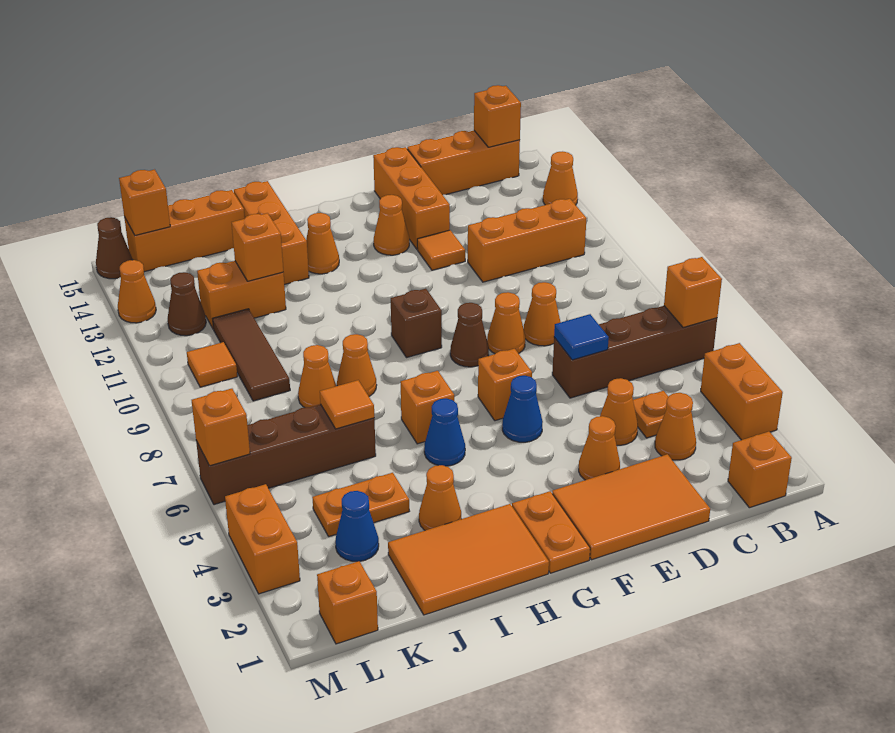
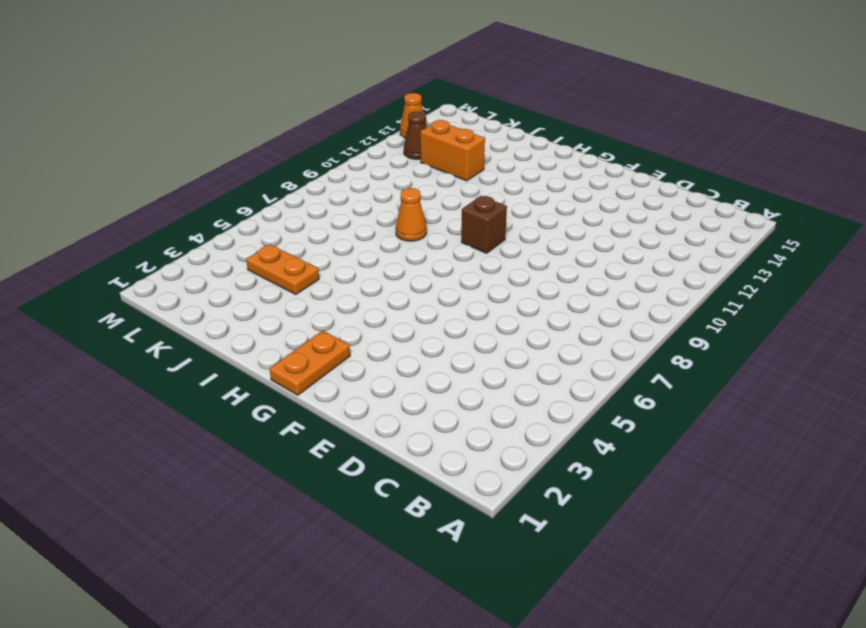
none -> orange brick A3:A4 level 1
none -> brown brick A6:D6 level 1
none -> orange cone A13 level 1
none -> orange brick B1 level 1

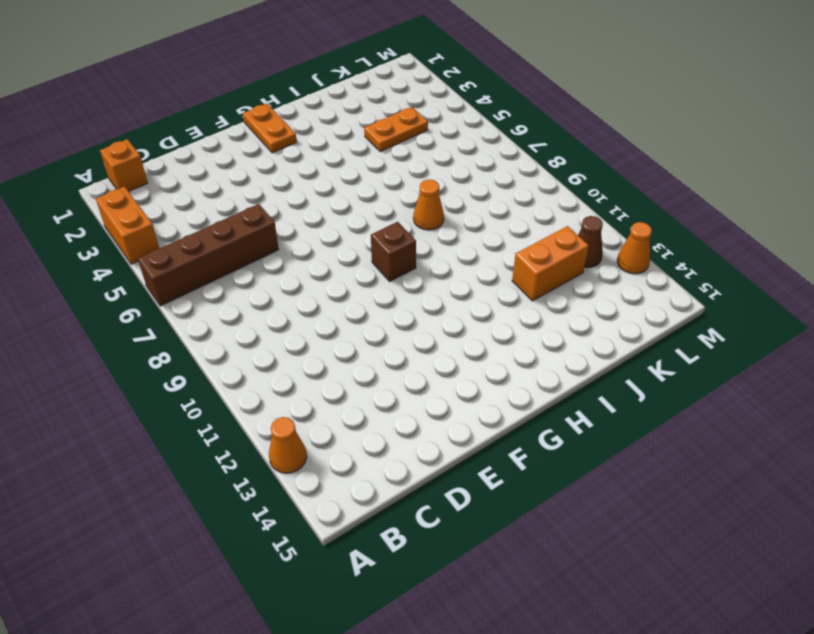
none -> orange brick B11:D11 level 1
none -> orange brick B15:D15 level 1
none -> orange cone C3 level 1
none -> orange plate C4 level 1

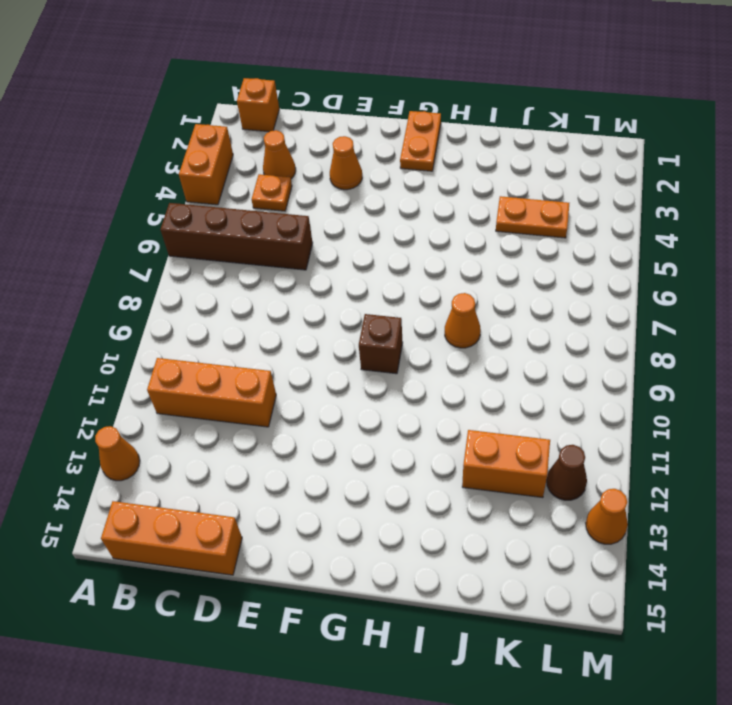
none -> orange tile D1:F2 level 1
none -> orange cone D4 level 1
none -> orange cone D8 level 1
none -> orange cone E8 level 1

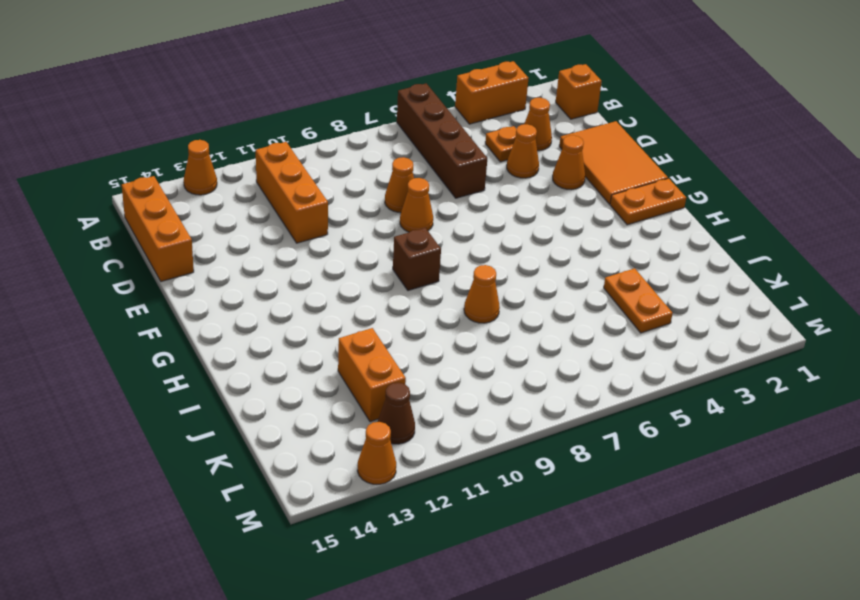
none -> orange tile E12 level 1
none -> orange brick E13:E15 level 1
none -> blue cone F5 level 1
none -> orange brick F6 level 1

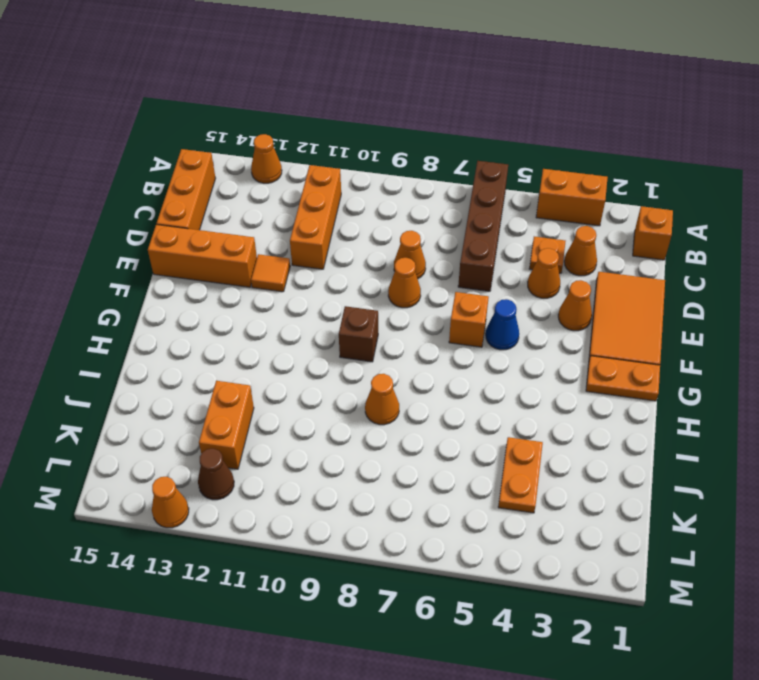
none -> brown cone F8 level 1
none -> orange cone F13 level 1
none -> orange tile H1:J2 level 1
none -> blue cone H5 level 1

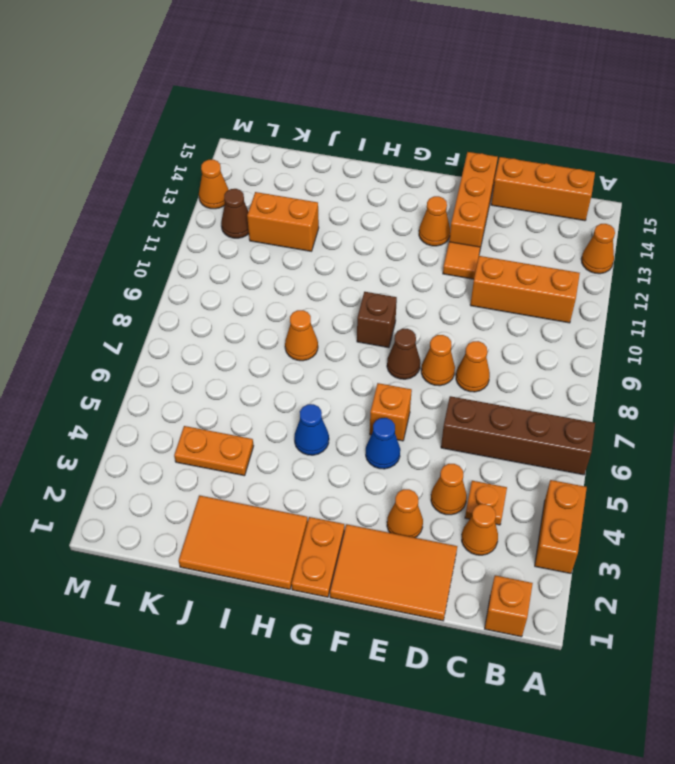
none -> orange brick H6 level 1
none -> orange cone H13 level 1
none -> orange cone I3 level 1
none -> orange brick I13:I15 level 1

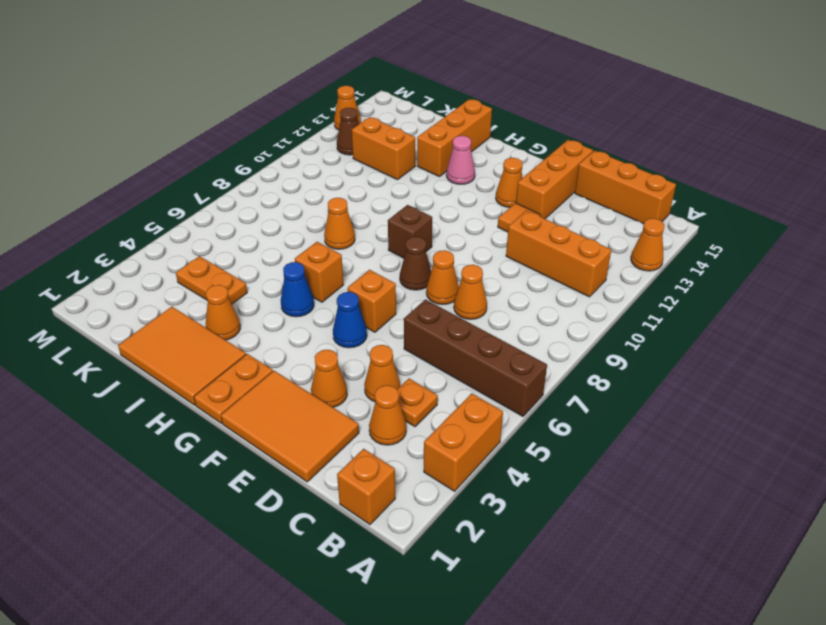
pink cone H13 level 1 -> orange cone H13 level 1
none -> brown brick J6:M6 level 1
none -> orange cone J8 level 1
none -> orange brick J15:L15 level 1
none -> blue cone K3 level 1

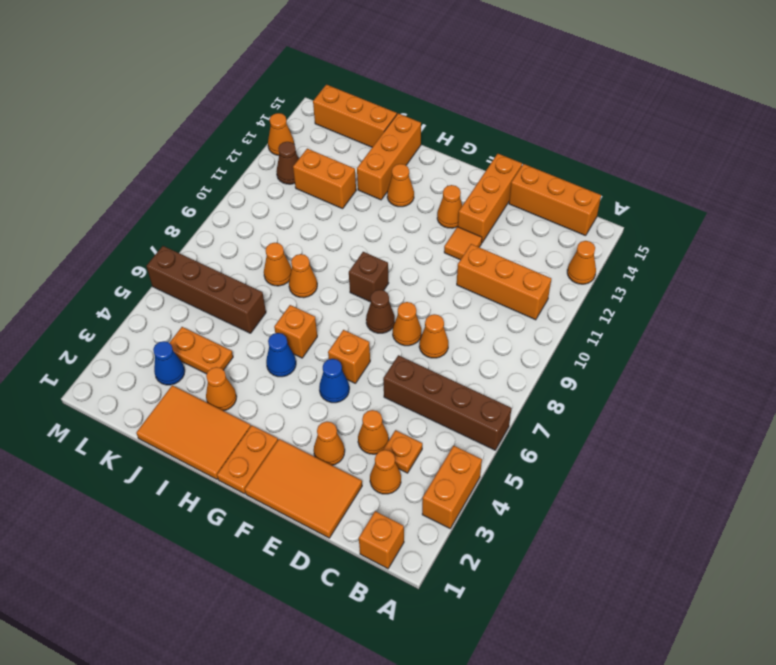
none -> brown tile K9:K11 level 1
none -> orange brick L1 level 1
none -> orange tile L10 level 1
none -> orange brick M3:M4 level 1

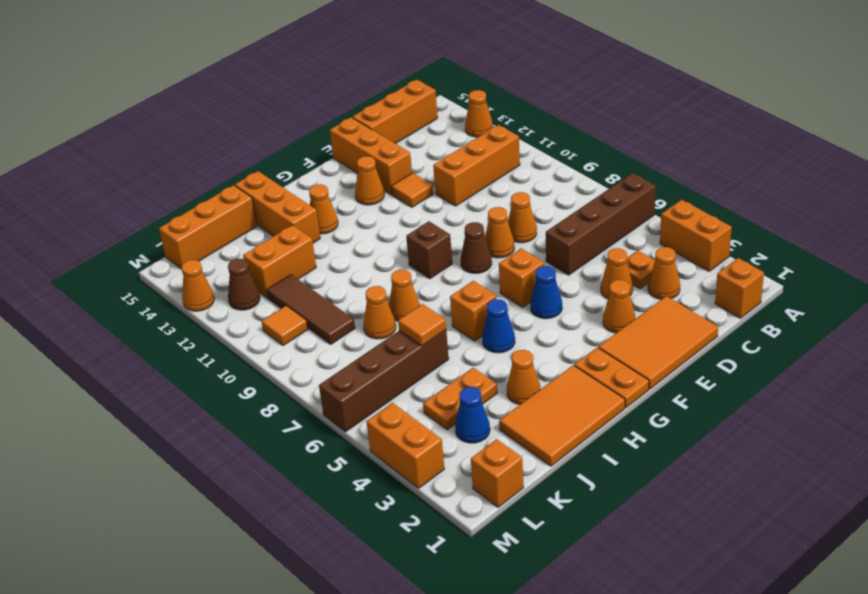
none -> brown cone M15 level 1
none -> orange brick A6 level 2
none -> orange brick B15 level 2
none -> blue tile D6 level 2

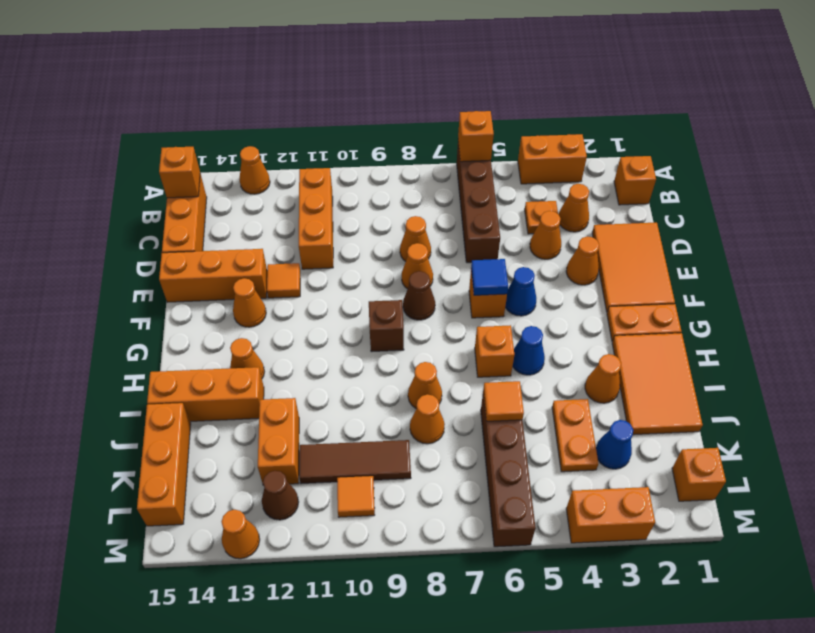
blue tile F6 level 2 -> blue tile D6 level 2
none -> brown cone M15 level 1
none -> orange brick J12 level 2
none -> orange brick L15 level 2
none -> orange brick M6 level 2

